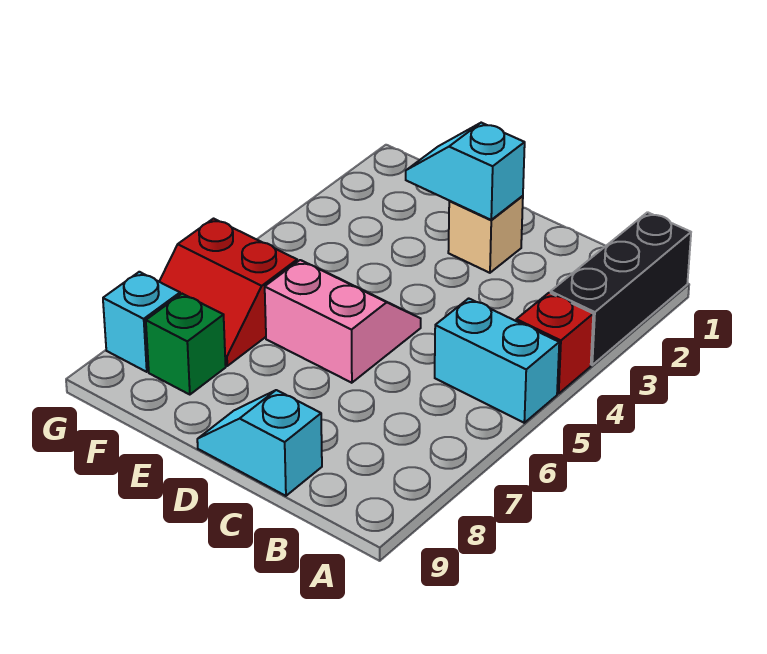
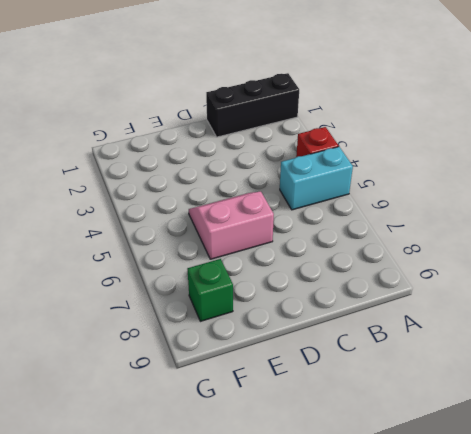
black brick A1:C1 level 1 -> black brick A1:A3 level 1
none -> cyan slope C9:D9 level 1 top C
none -> tan brick D2 level 1

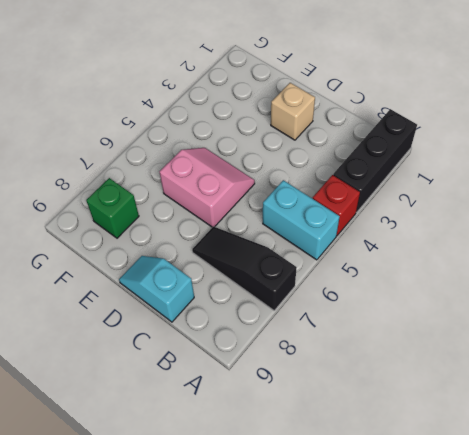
black slope A7:C7 level 1 top A -> none
none -> red slope F6:G7 level 1 top 6
none -> cyan brick G8 level 1

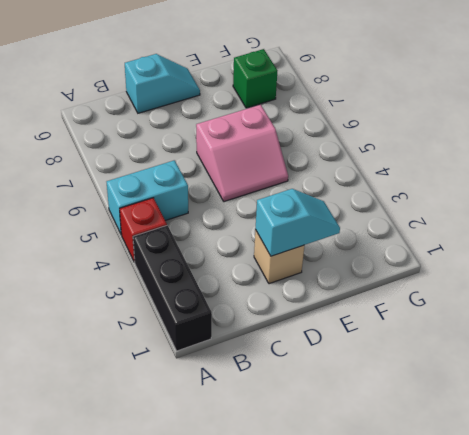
none -> red slope F6:G7 level 1 top 6
none -> cyan brick G8 level 1

